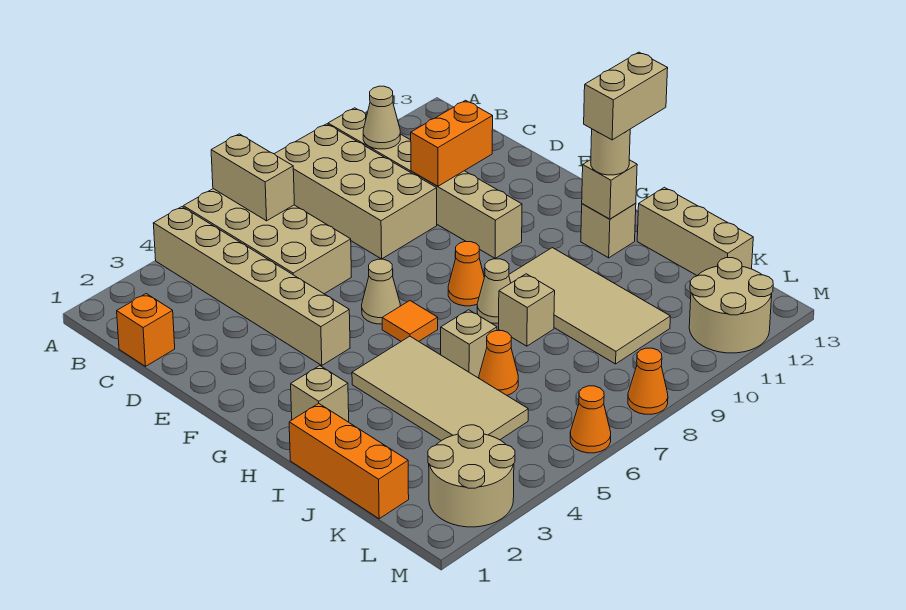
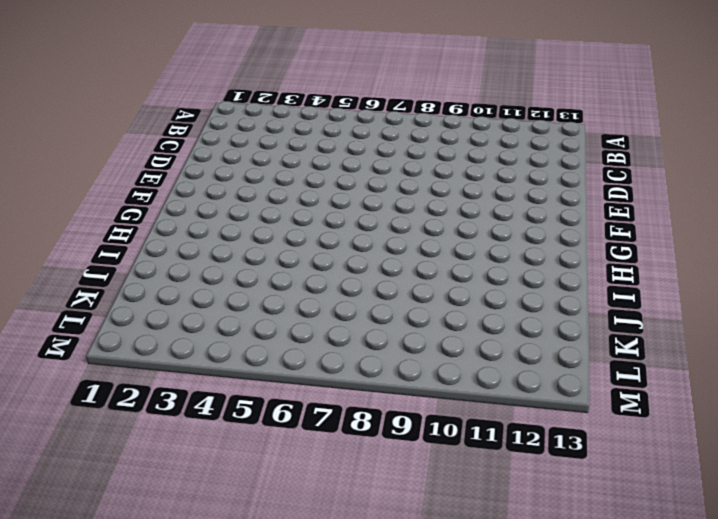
none -> tan brick A4:F4 level 1
none -> tan brick A5:D6 level 1
none -> tan brick A8:D9 level 1

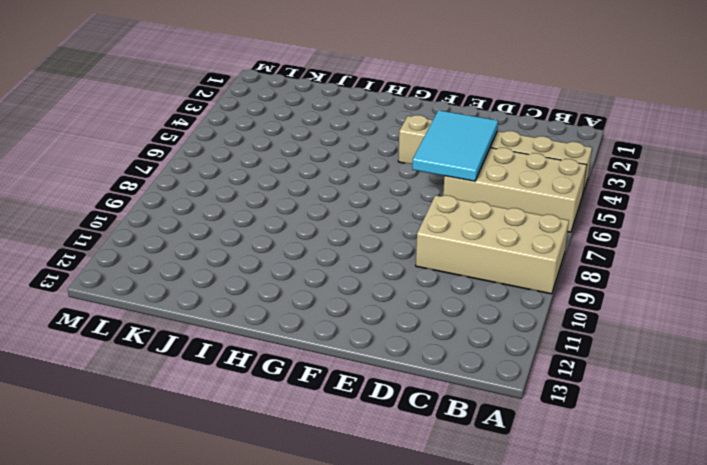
cyan tile D4:E6 level 2 -> none
none -> tan brick A10:F10 level 1
none -> orange brick C1 level 1
none -> tan cone F6 level 1

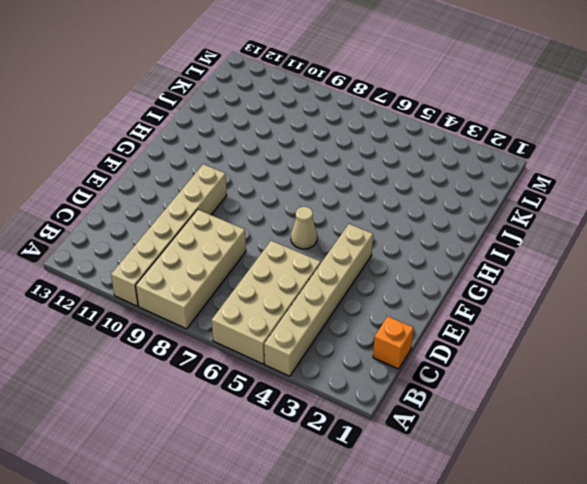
none -> orange tile G6 level 1
none -> orange cone G8 level 1
none -> tan brick H2 level 1

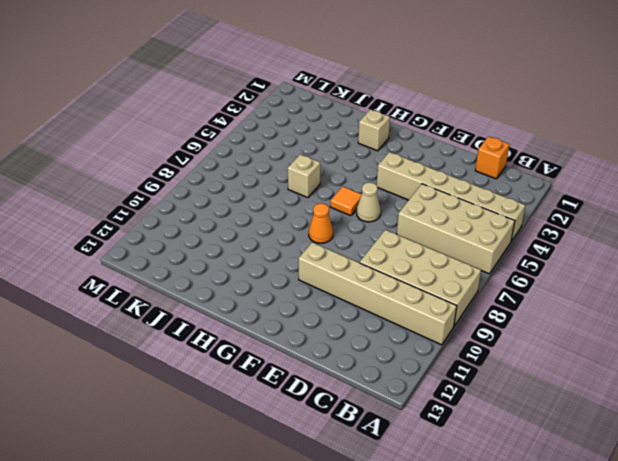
none -> tan tile H4:K5 level 1
none -> tan cone H8 level 1
none -> tan tile H9:K10 level 1

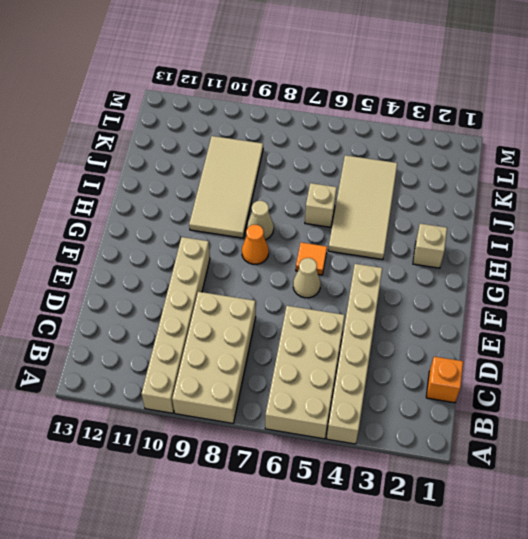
none -> tan brick H12 level 1
none -> orange brick I1:K1 level 1
none -> tan brick I8 level 1

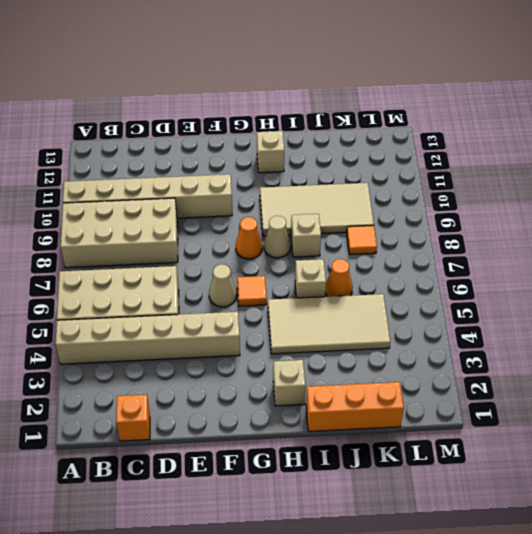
orange tile K8 level 1 -> none
none -> tan brick I13:K13 level 1
none -> tan round brick L2:M3 level 1
none -> tan round brick L11:M12 level 1

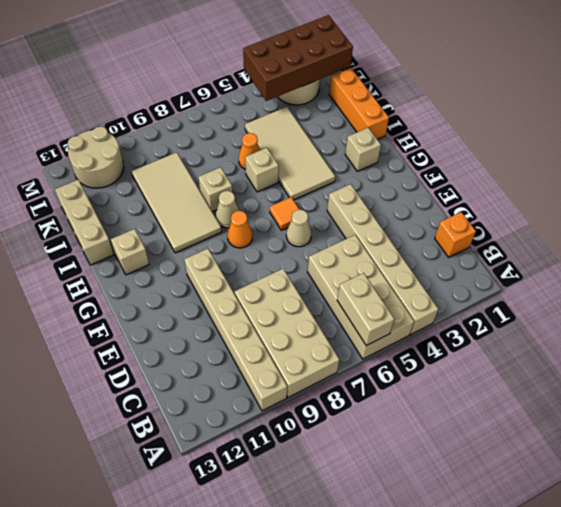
brown brick L1:M4 level 2 -> none
none -> orange cone M6 level 1
none -> orange cone M8 level 1
none -> tan cone B10 level 2

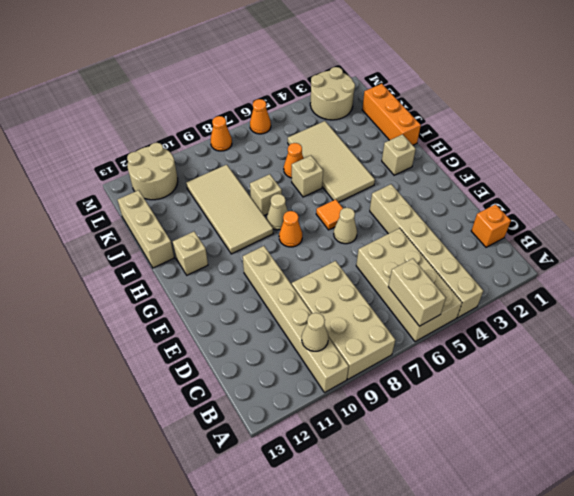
none -> orange brick D10:D11 level 2
none -> tan brick H12 level 2
none -> tan round brick H12 level 3

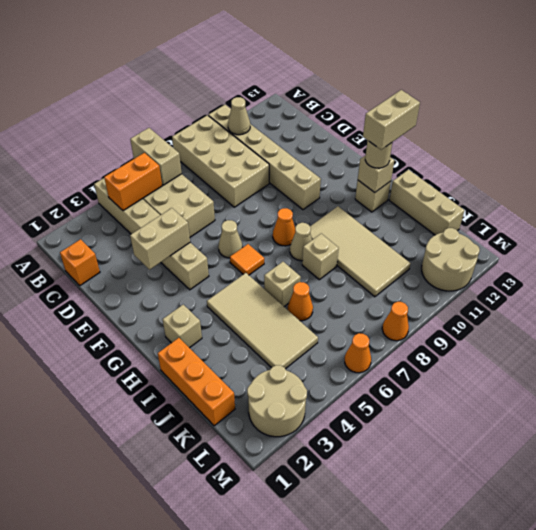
orange brick B4:B5 level 2 -> orange brick D10:D11 level 2
tan brick E3:E4 level 2 -> none

